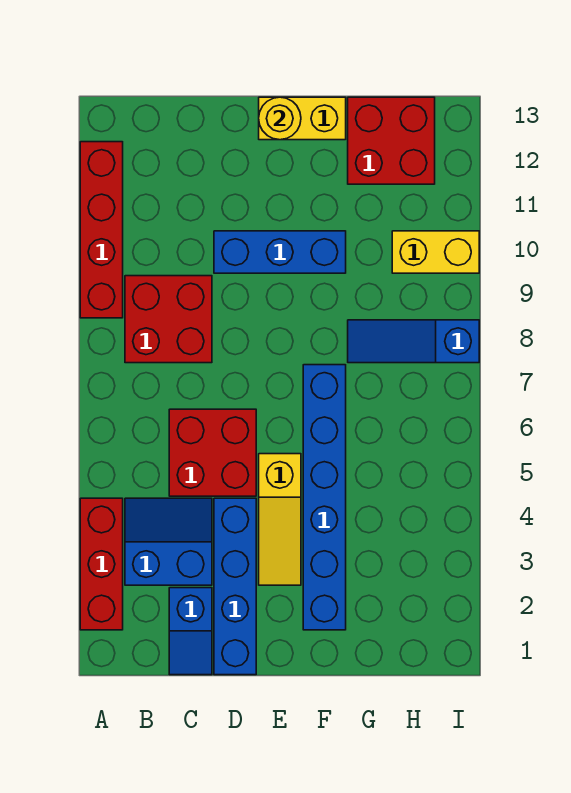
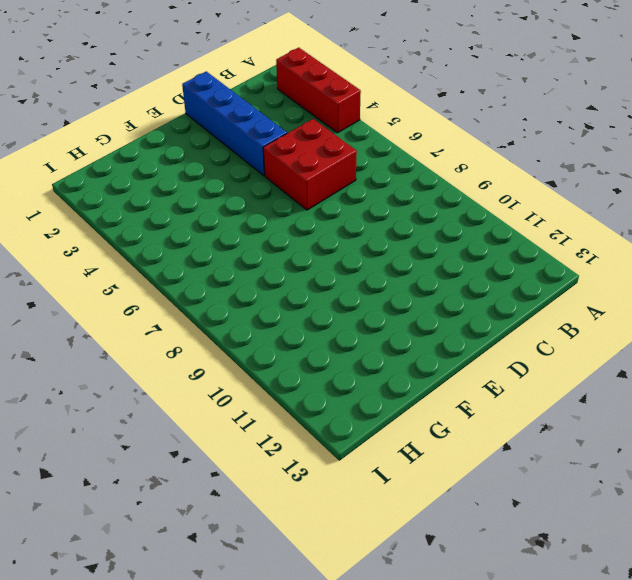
none -> red brick A9:A12 level 1
none -> blue slope B3:C4 level 1 top 3
none -> red brick B8:C9 level 1

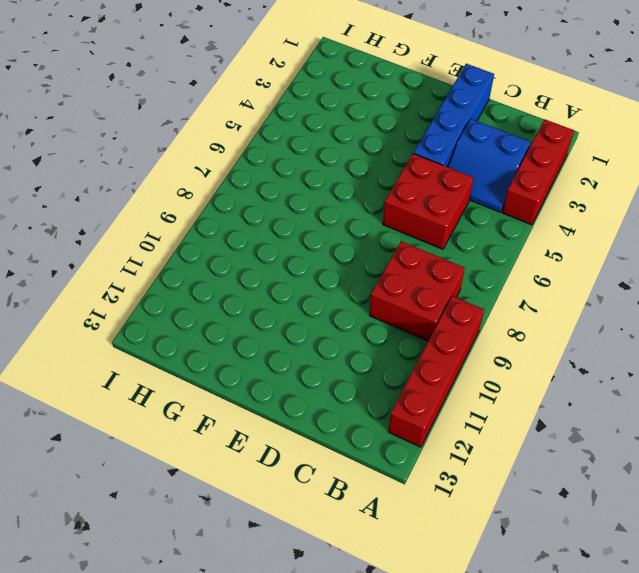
none -> blue slope C1:C2 level 1 top 2
none -> blue brick D10:F10 level 1
none -> yellow slope E3:E5 level 1 top 5

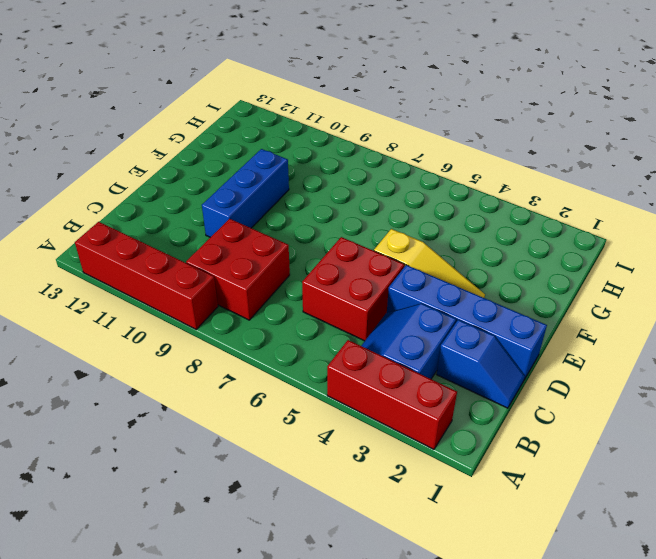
none -> yellow brick E13:F13 level 1
none -> blue brick F2:F7 level 1
none -> blue slope G8:I8 level 1 top I

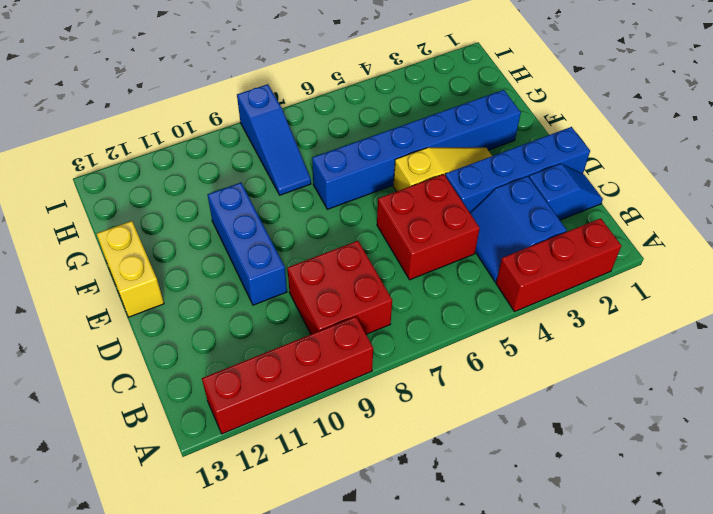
none -> red brick G12:H13 level 1
none -> yellow brick H10:I10 level 1
none -> yellow round brick E13 level 2

